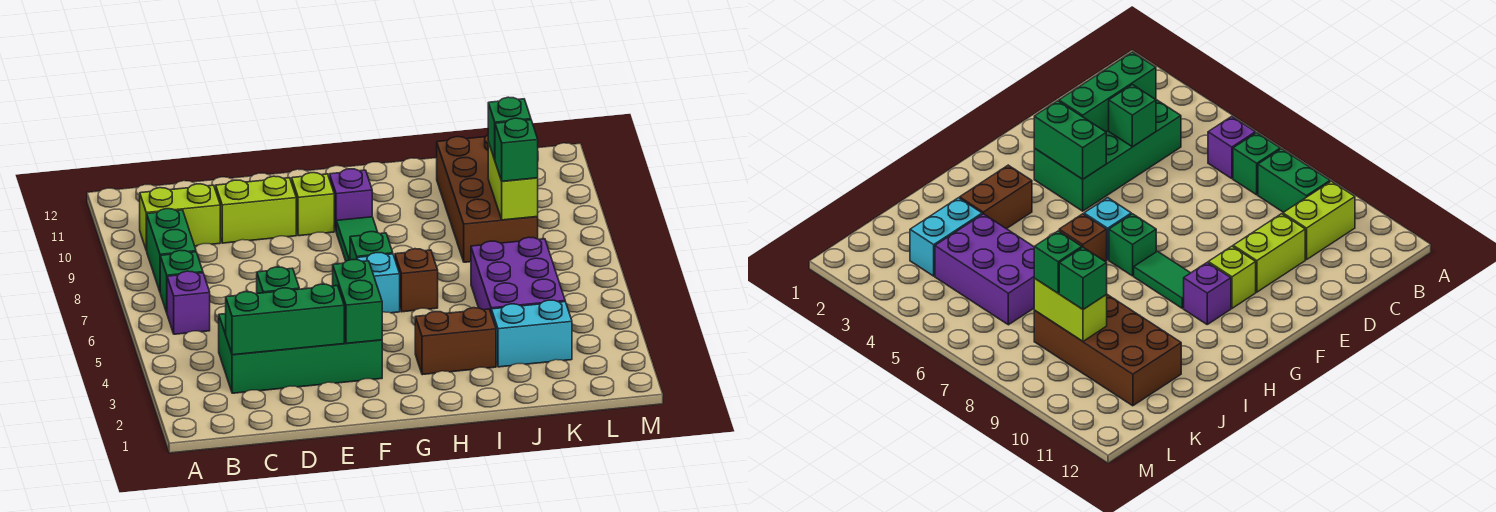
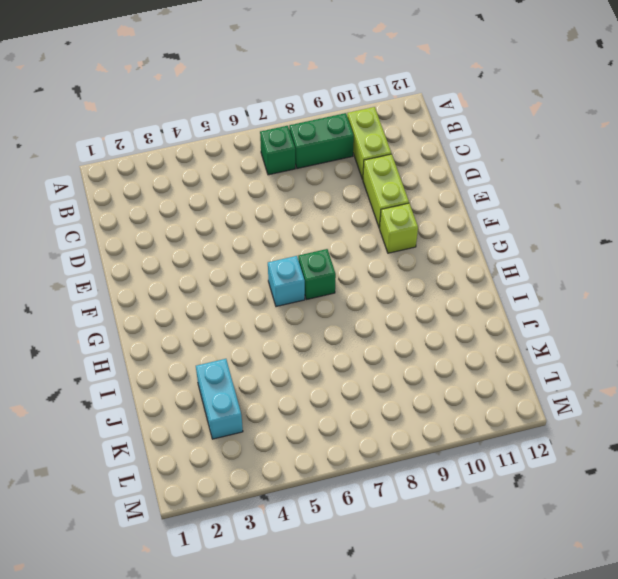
none -> purple brick B6 level 1
none -> green brick C3:F4 level 1
none -> green tile G8:G9 level 1

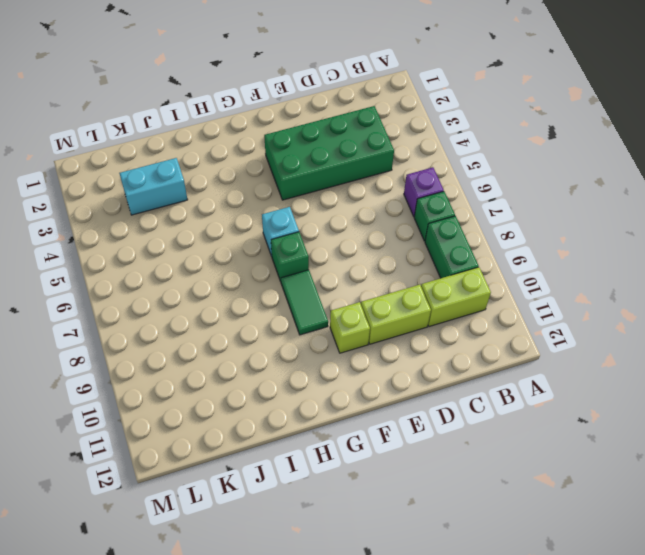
none -> purple brick G10 level 1
none -> brown brick H3:I3 level 1
none -> brown brick H6 level 1

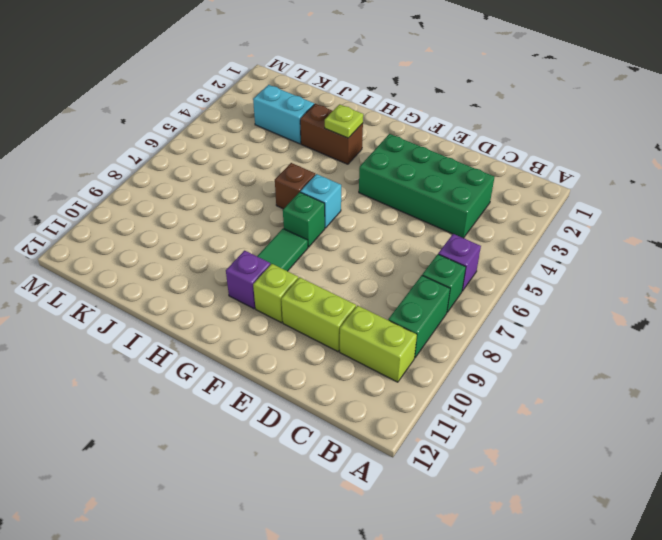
lime plate H3 level 2 -> none
none -> purple brick J4:K6 level 1
none -> brown brick J8:K11 level 1
none -> green brick C3:E3 level 2

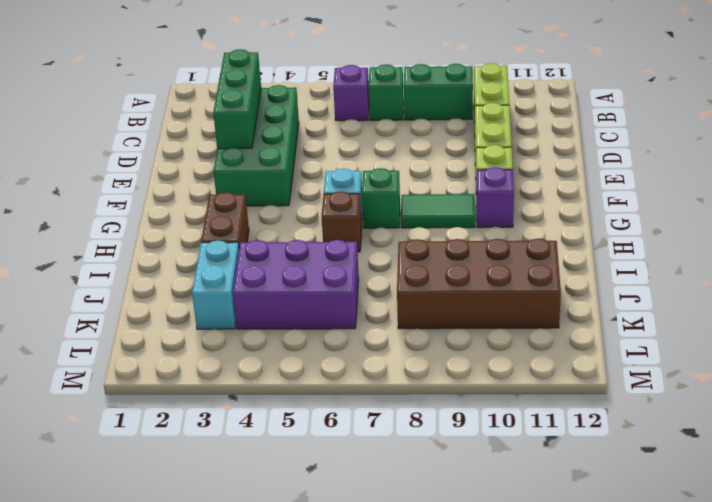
none -> green brick D4 level 2
none -> green brick F3:F4 level 2
none -> lime brick K8:K9 level 2

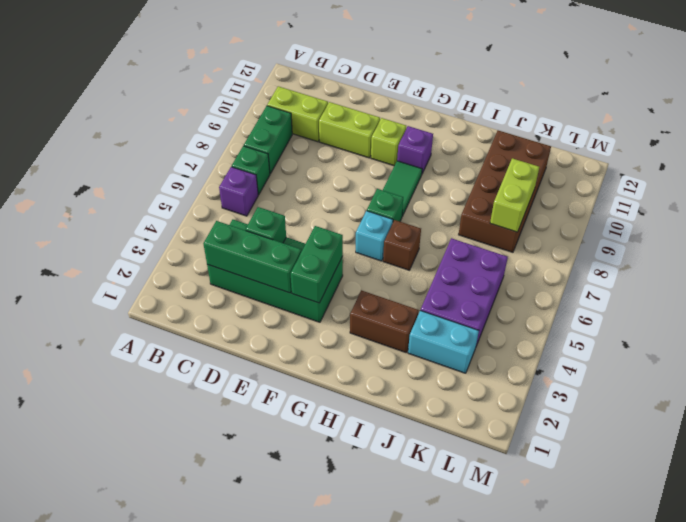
none -> green brick K8 level 3
none -> green brick K9 level 3

